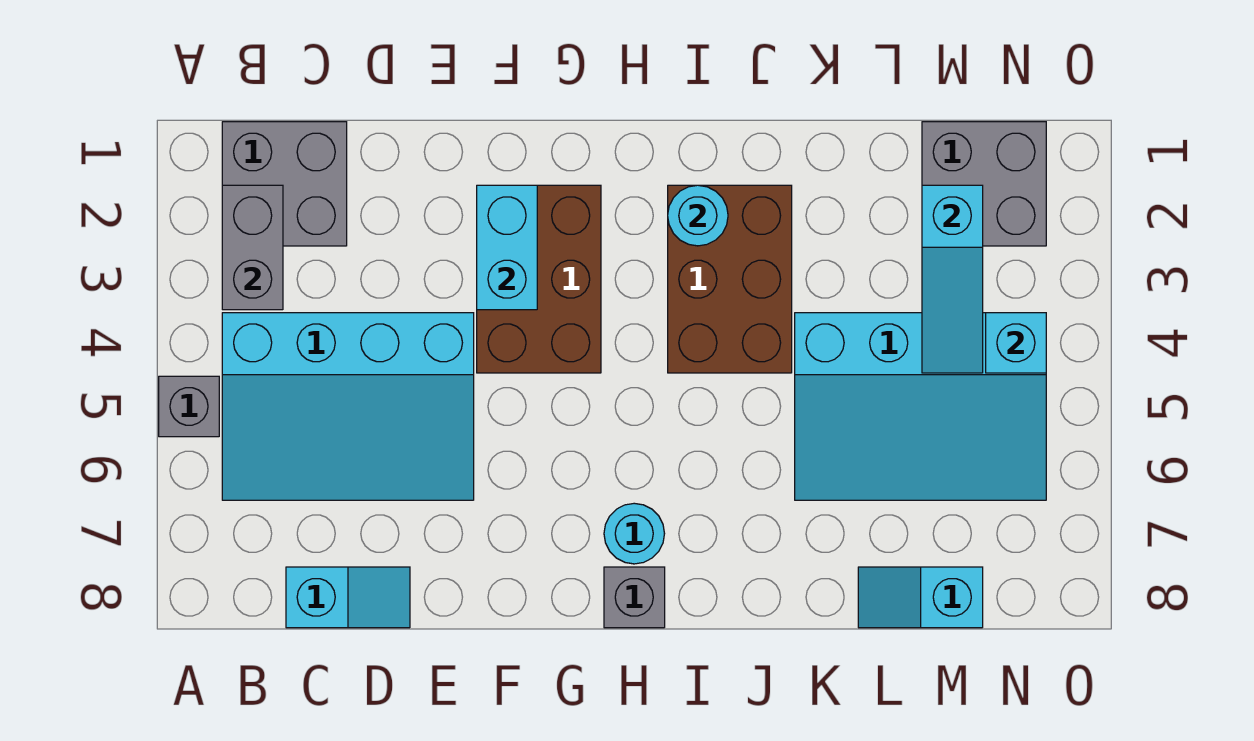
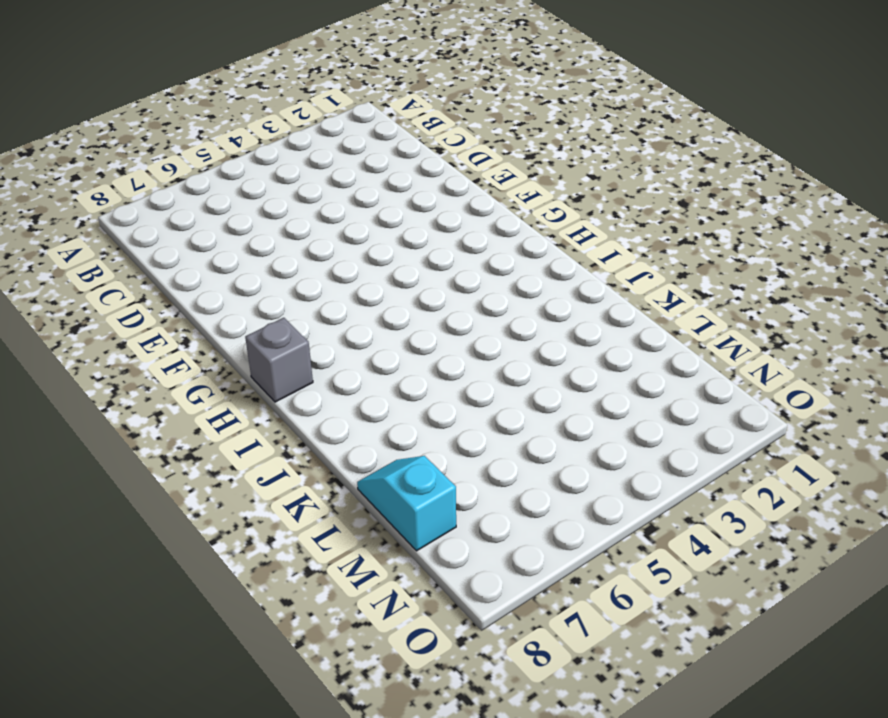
none -> grey brick A5 level 1
none -> grey brick B1:C2 level 1
none -> cyan slope B4:E6 level 1 top 4

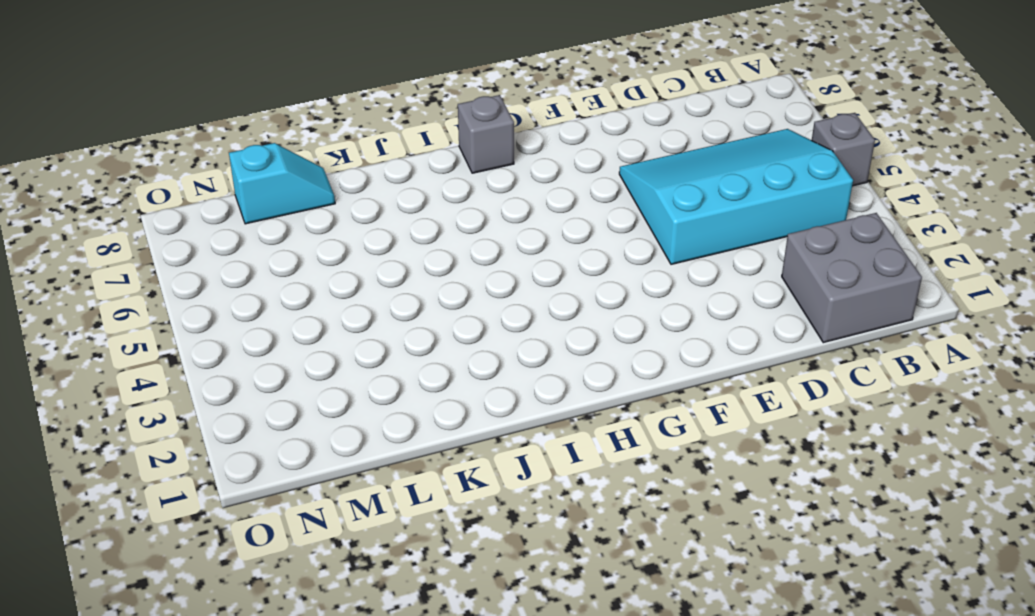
none -> cyan slope C8:D8 level 1 top C
none -> brown brick F2:G4 level 1
none -> cyan round brick H7 level 1

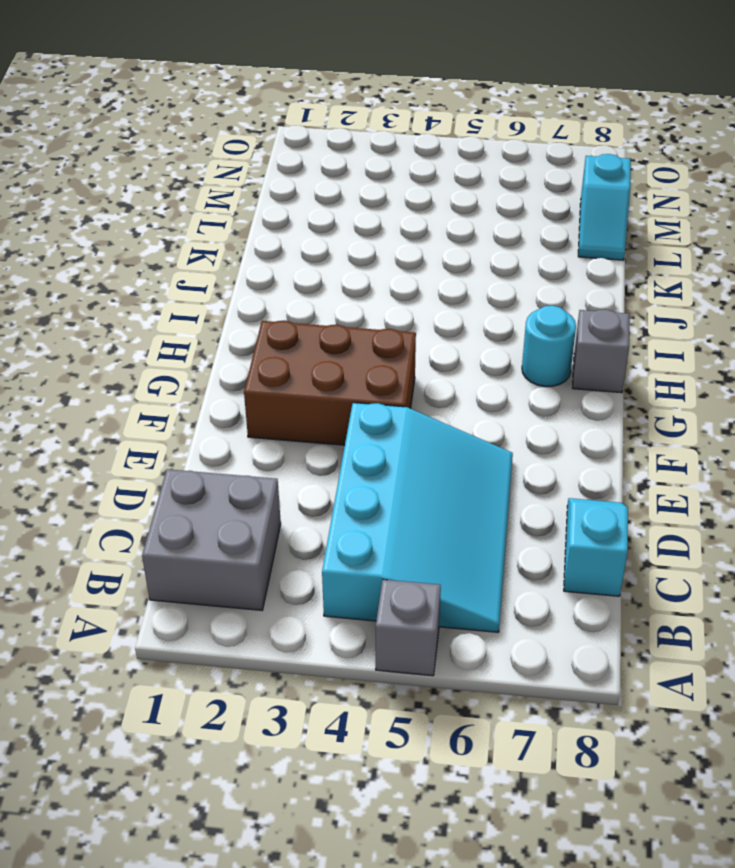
none -> brown brick I2:J4 level 1
none -> cyan slope K4:N6 level 1 top 4
none -> grey brick M1:N2 level 1

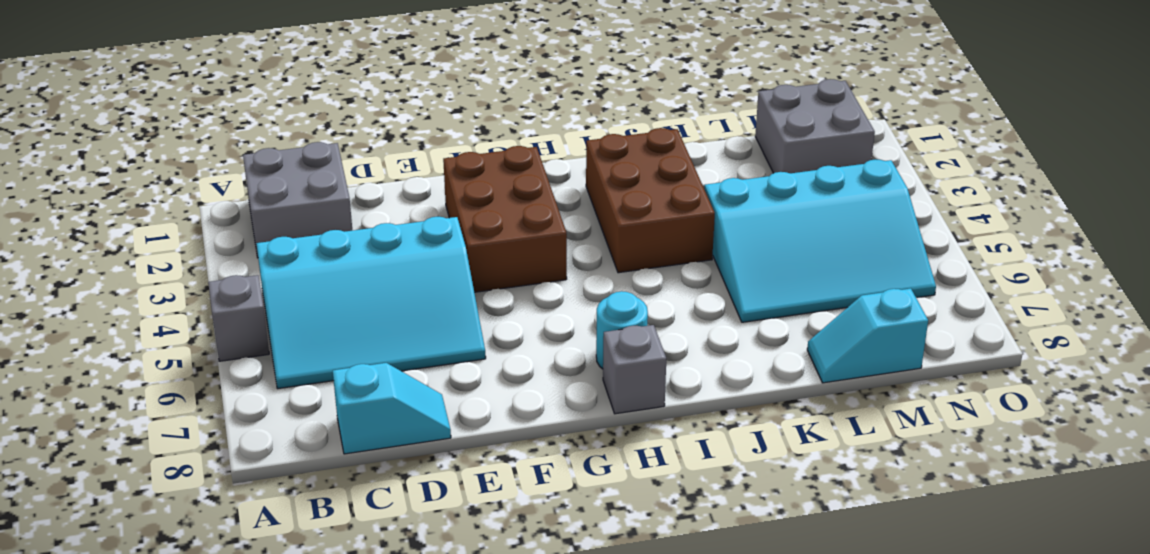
none -> grey brick B2:B3 level 2
none -> cyan brick F2:F3 level 2
none -> cyan round brick I2 level 2

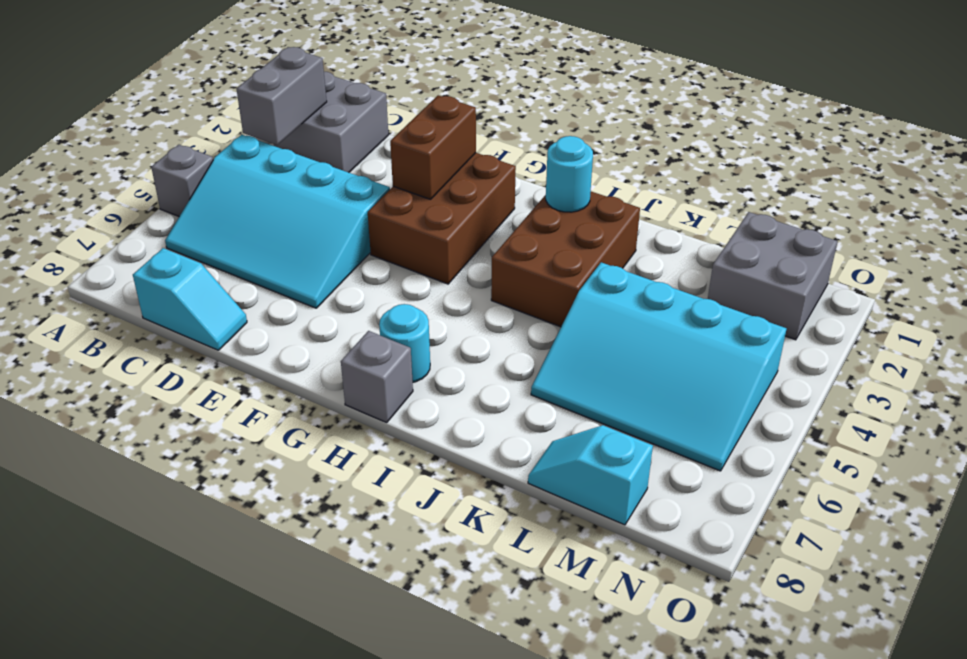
brown brick F2:F3 level 2 -> cyan brick F2:F3 level 2
none -> cyan slope M2:M4 level 2 top 2
none -> cyan brick N4 level 2

